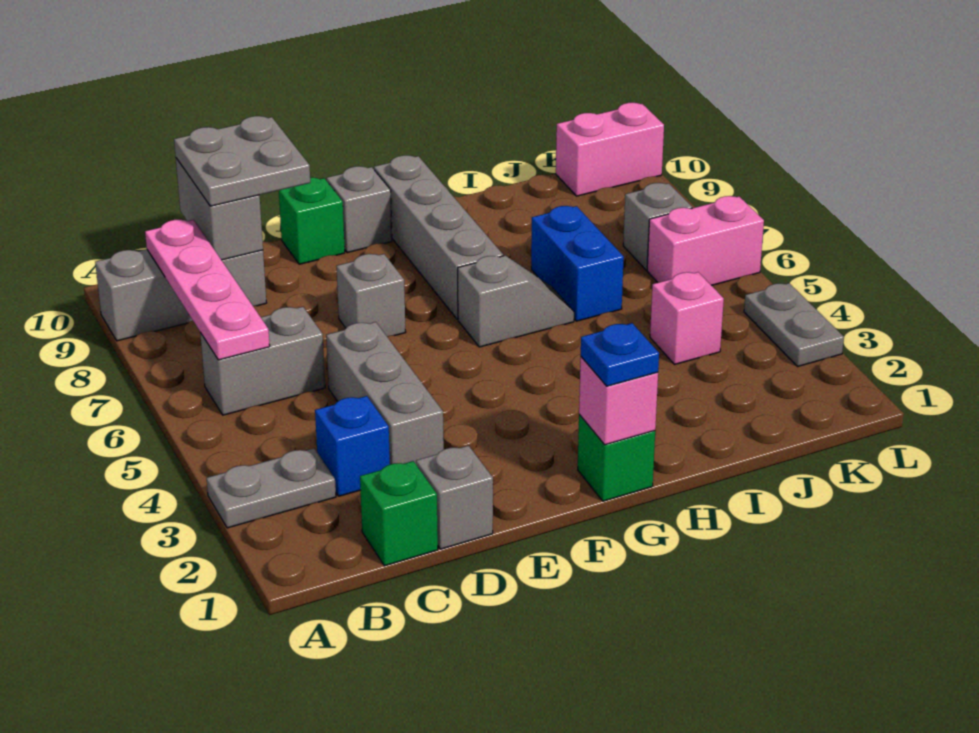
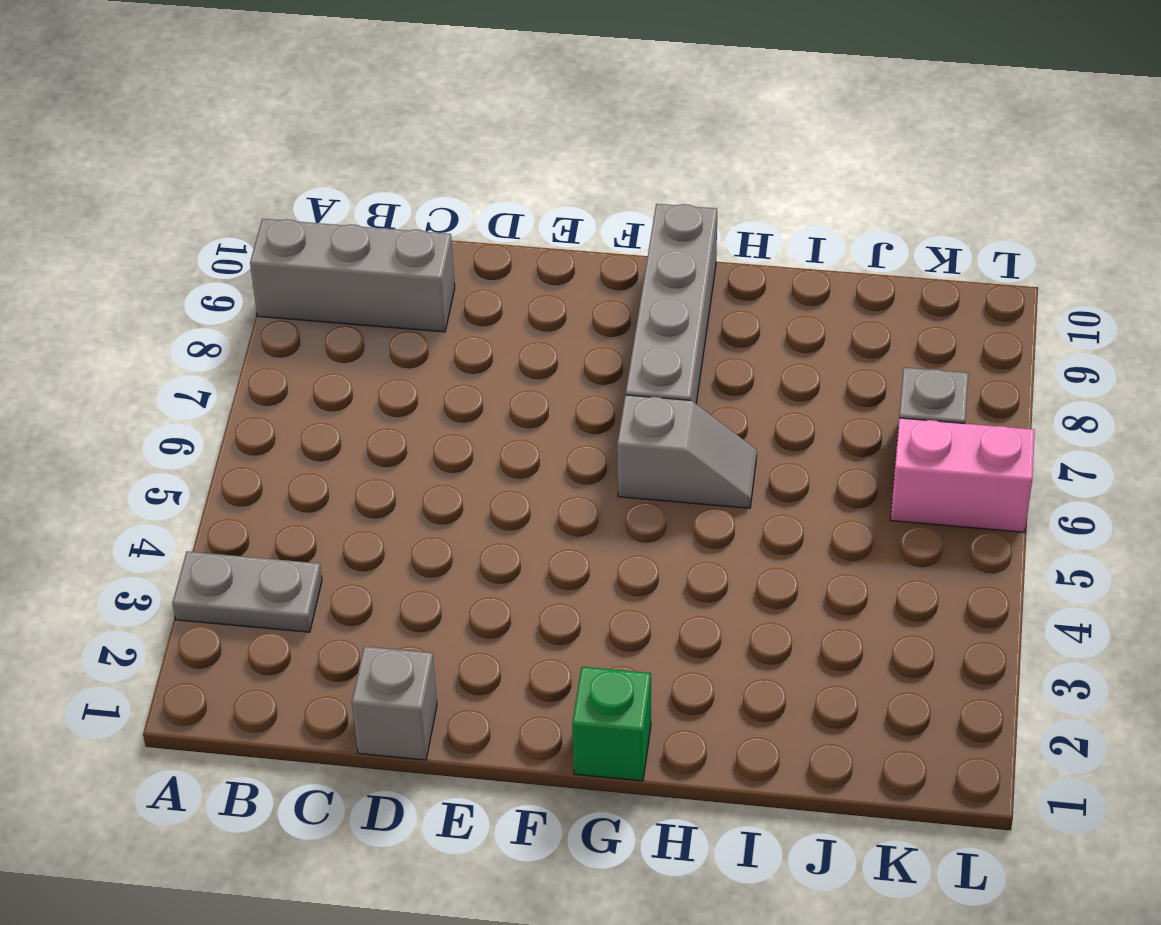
none -> grey brick B6:C6 level 1
none -> green brick C1 level 1
none -> blue brick C3 level 1

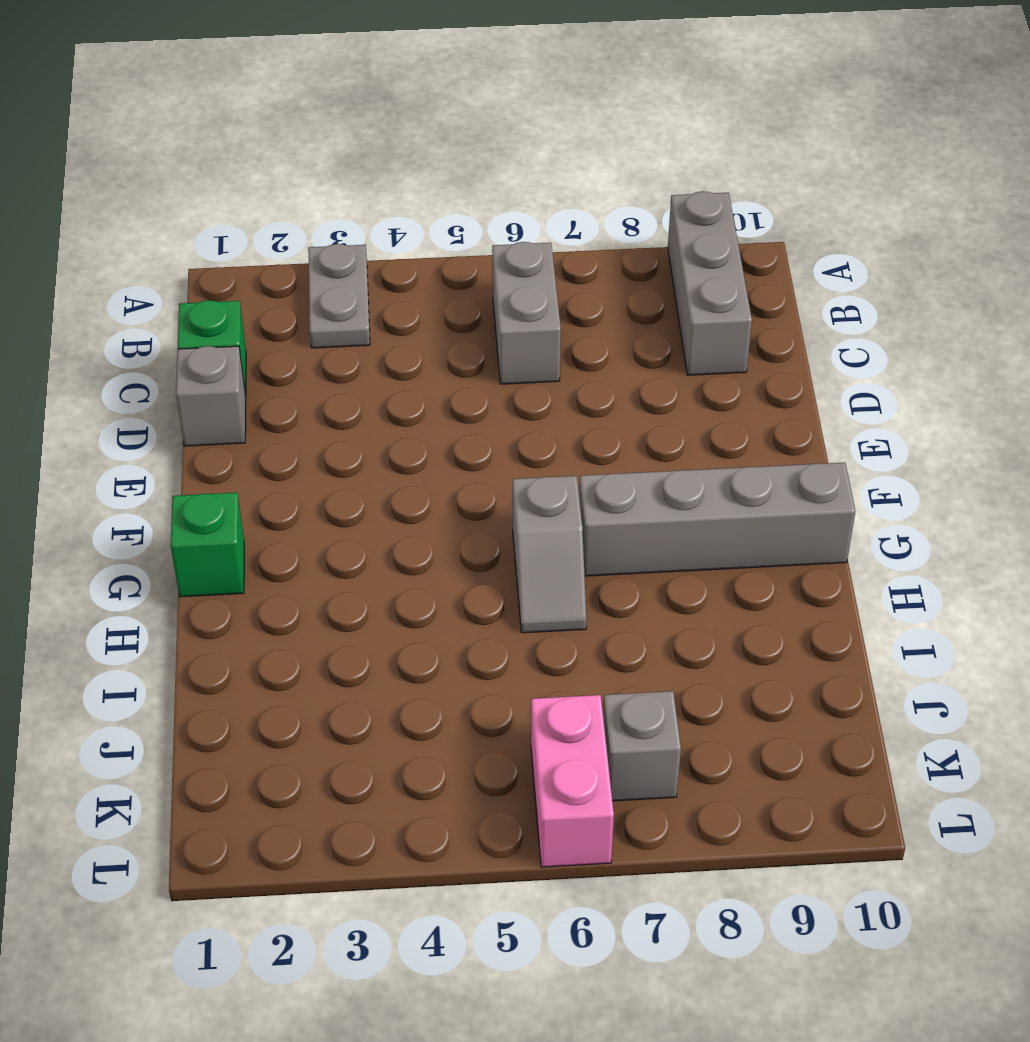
none -> blue brick C3 level 1
none -> grey brick D3:D5 level 1
none -> grey brick E7 level 1

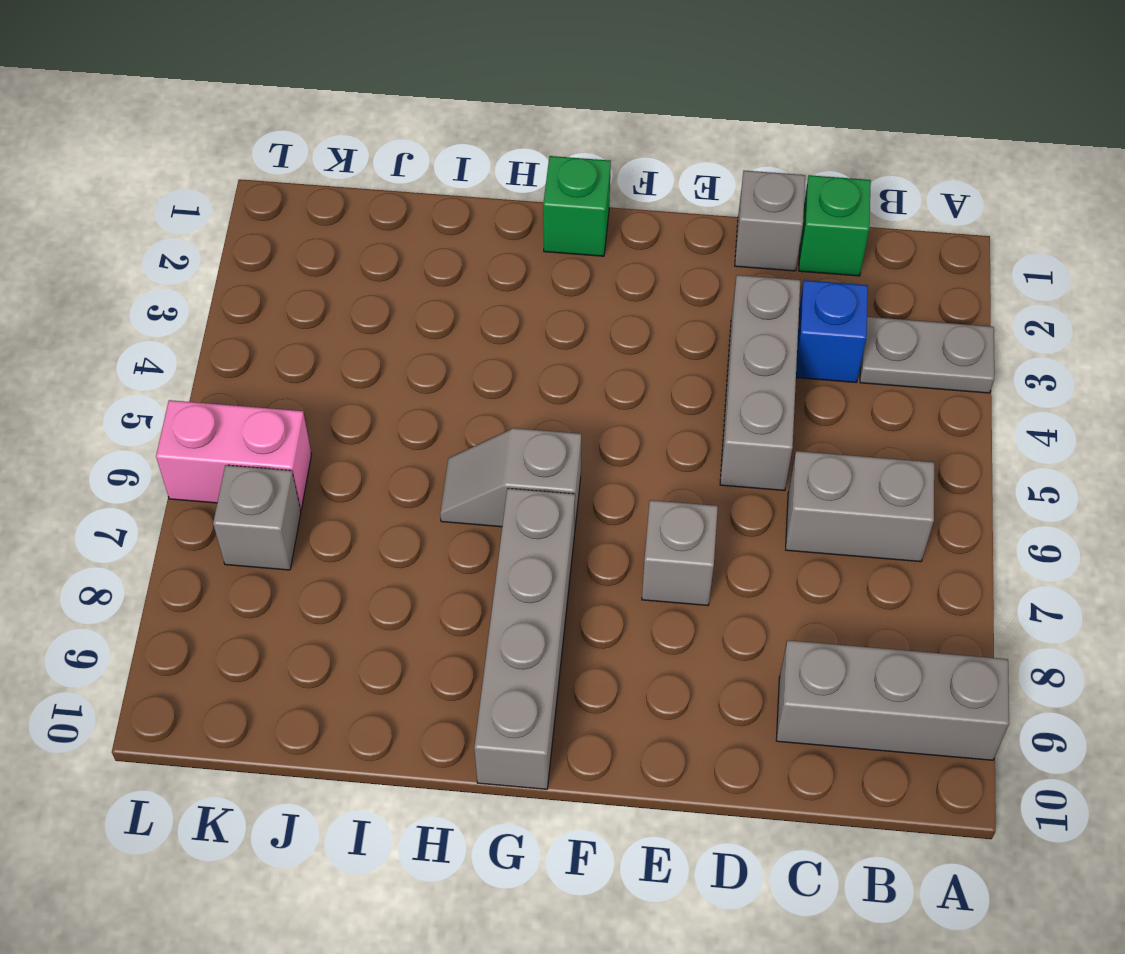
none -> green brick E10 level 1
none -> grey brick F10 level 1
none -> blue brick I6:I7 level 1

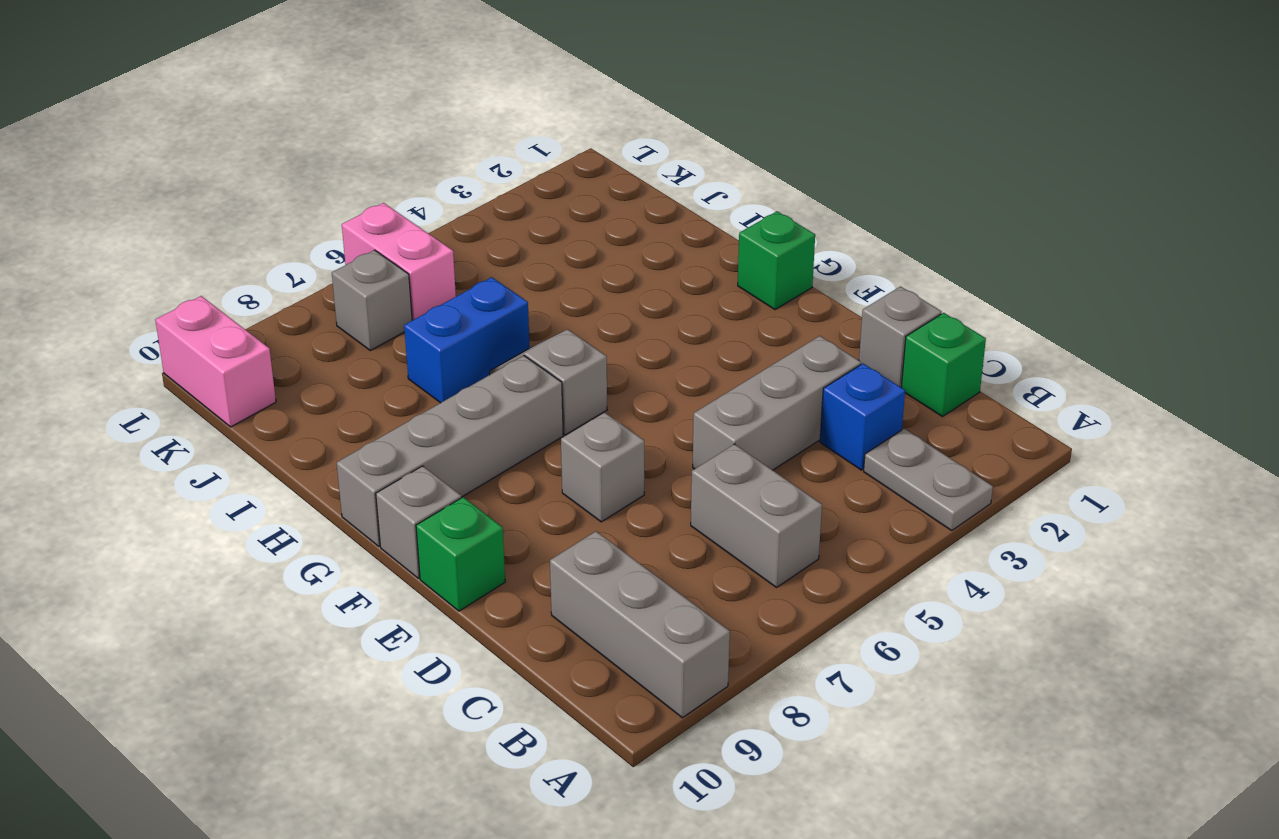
none -> pink brick J4 level 1
none -> grey plate L3:L4 level 1
none -> pink plate B6:B9 level 2

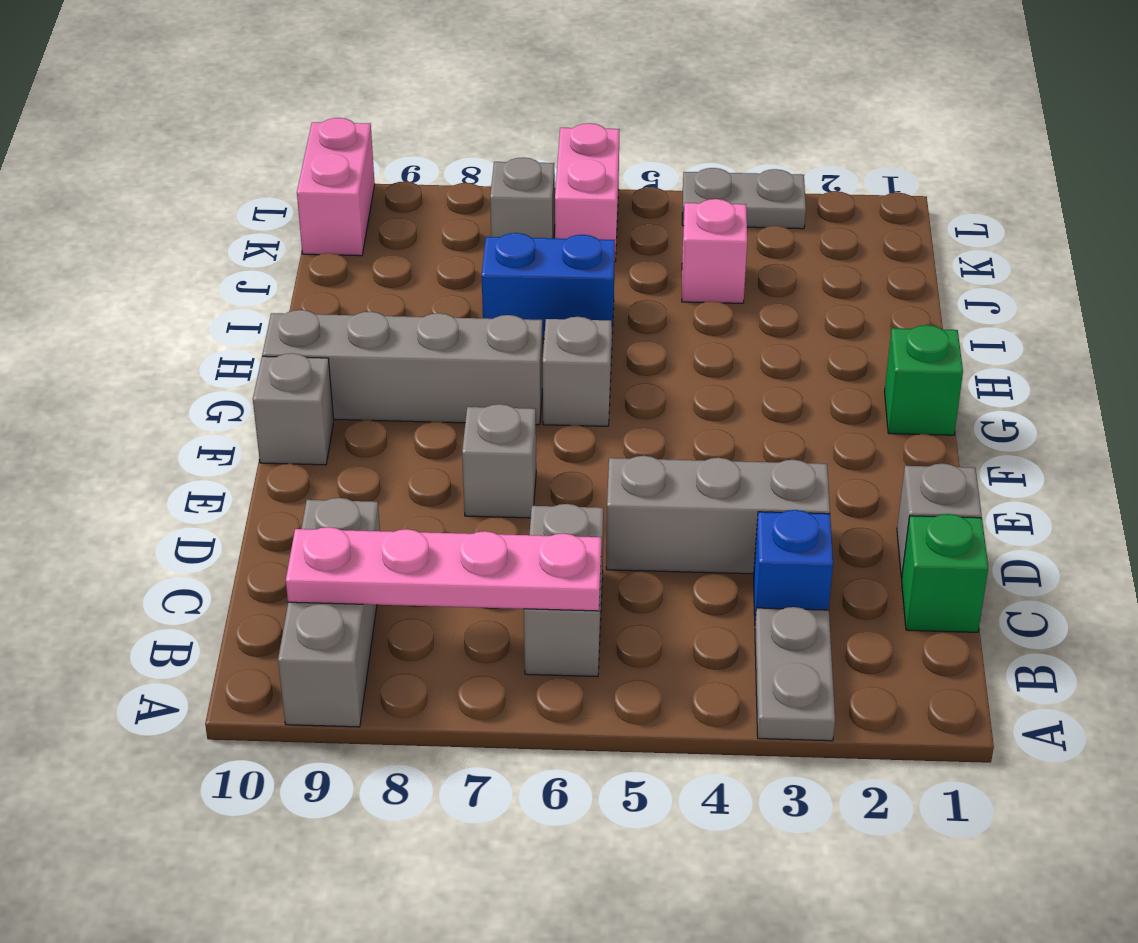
none -> green brick E10 level 1
none -> grey brick C9:C10 level 2
none -> pink brick G1 level 2

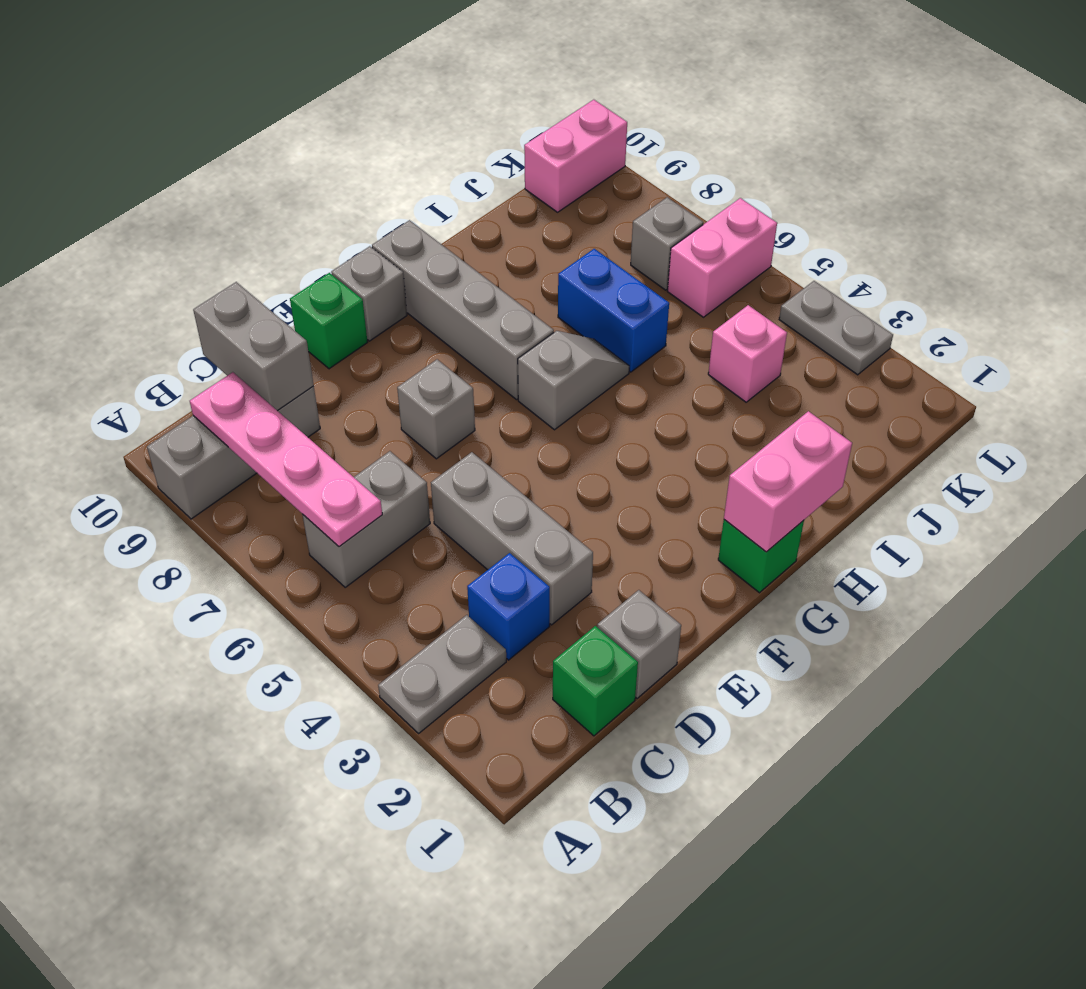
pink brick G1:H1 level 2 -> pink brick G1 level 2
none -> grey plate C9:D10 level 3
none -> blue plate G1 level 3

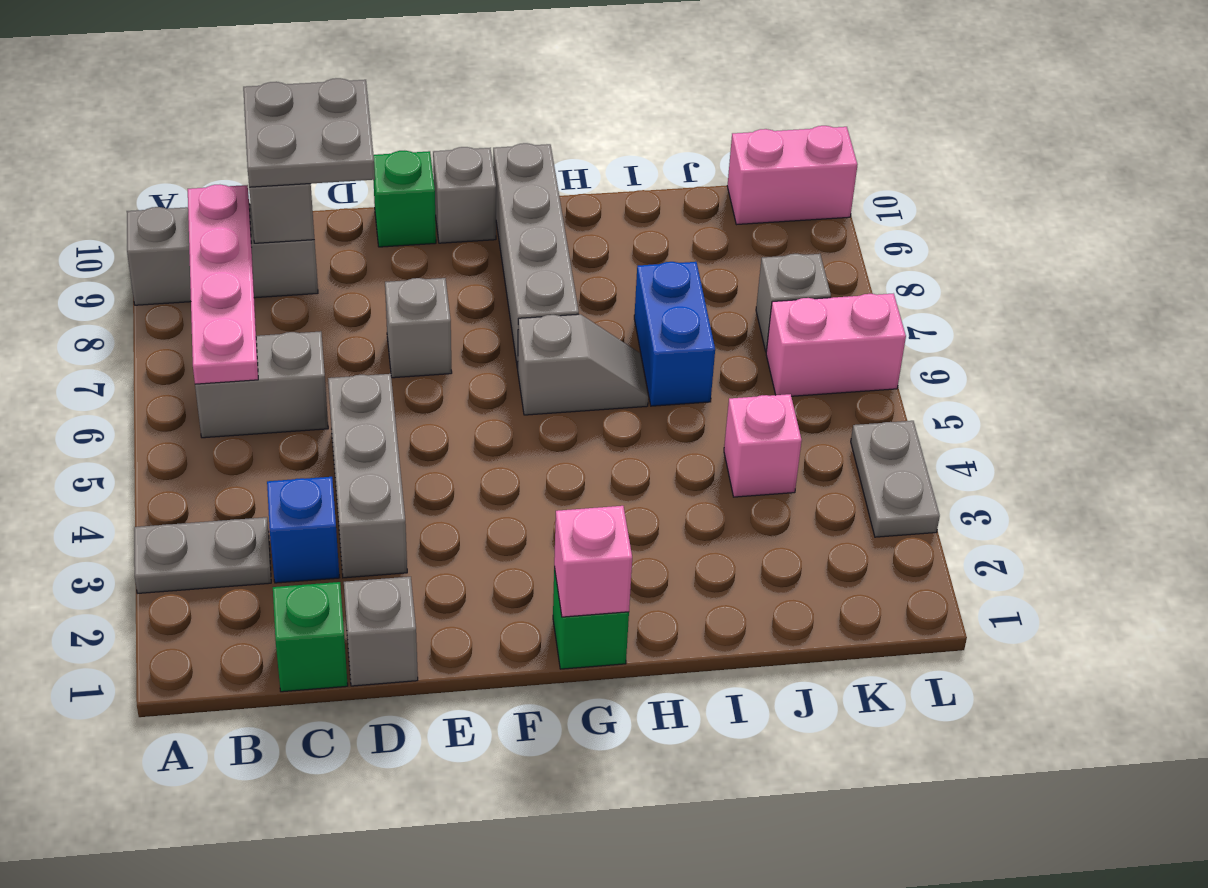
none -> blue plate G1 level 3

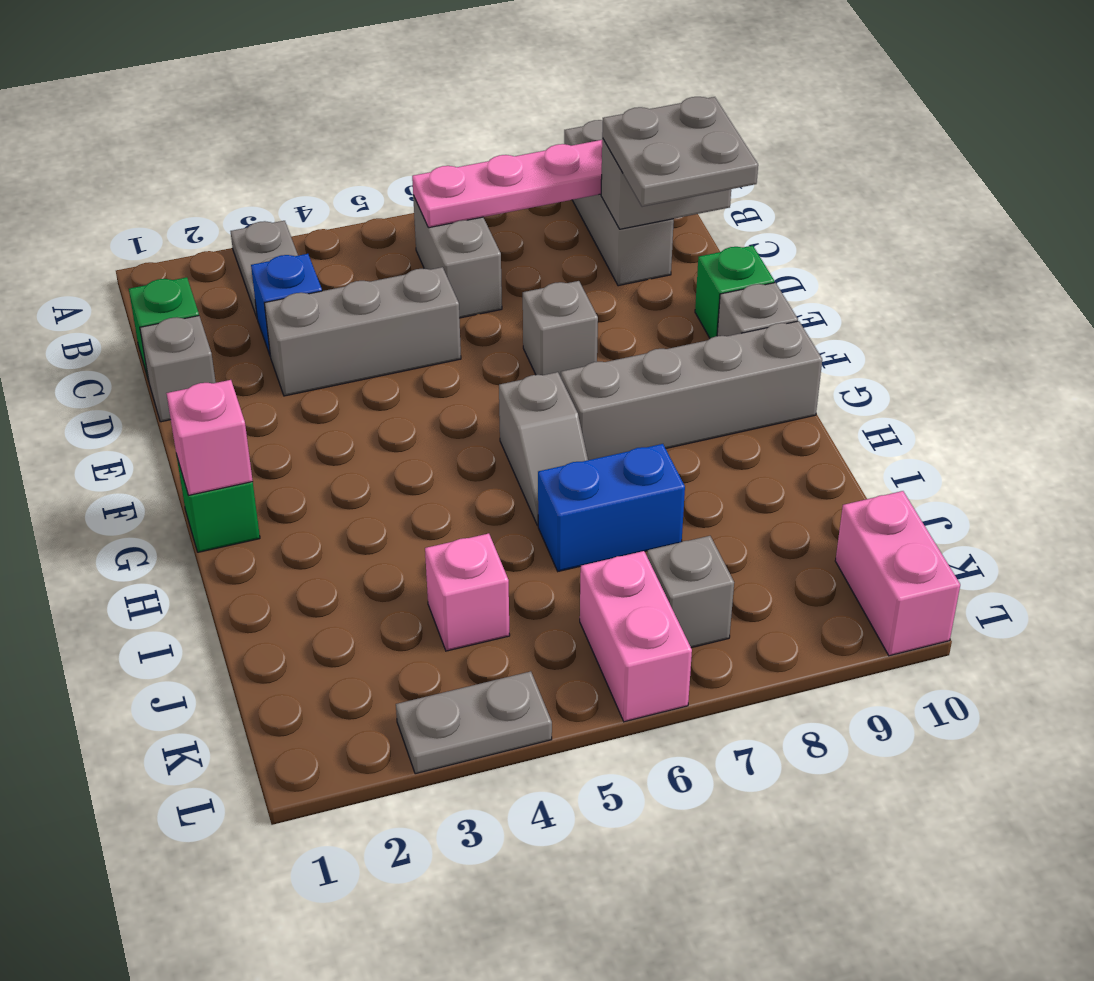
none -> blue plate G1 level 3

